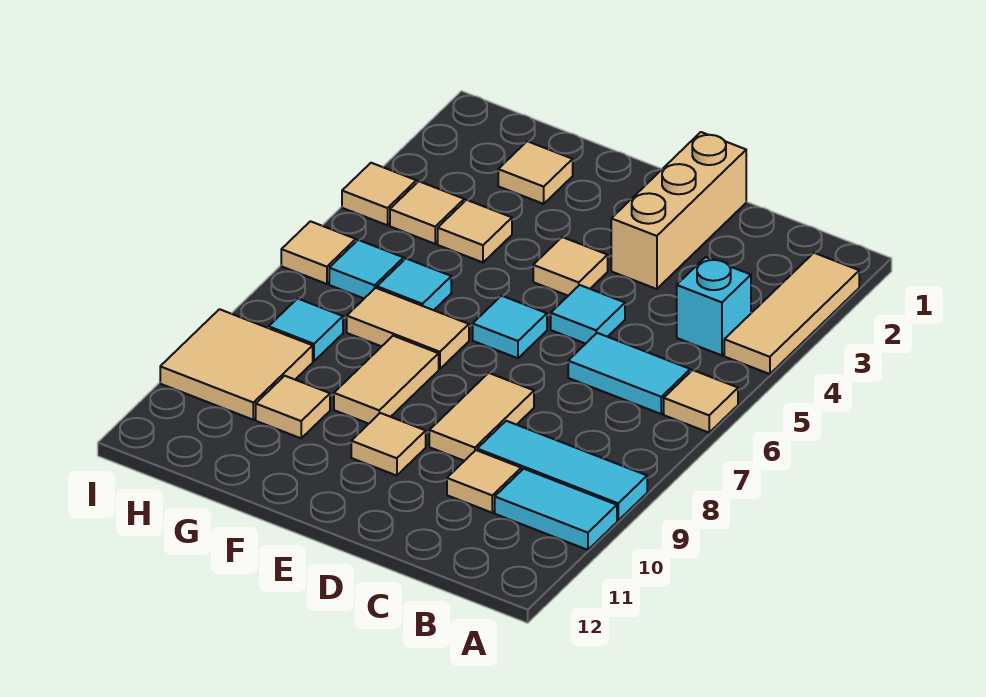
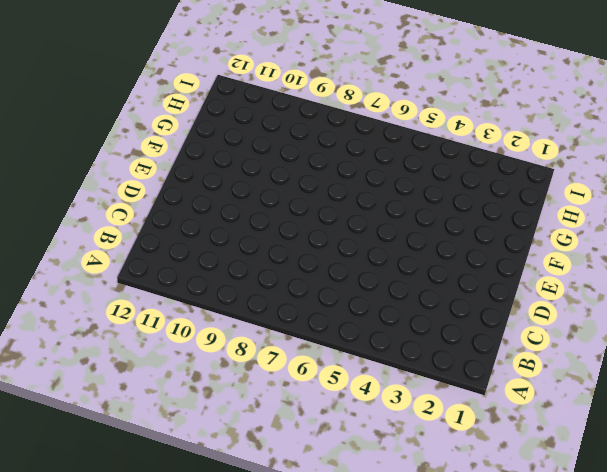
none -> tan tile A2:A4 level 1
none -> tan tile A6 level 1
none -> cyan tile A9:C9 level 1

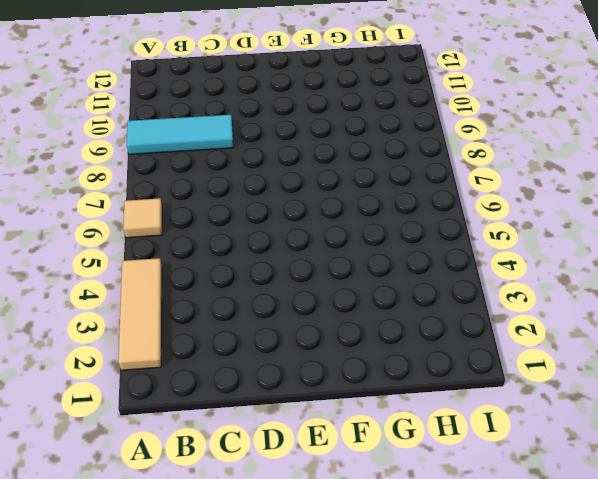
none -> cyan tile A10:B10 level 1
none -> cyan brick B4 level 1
none -> cyan tile B6:C6 level 1

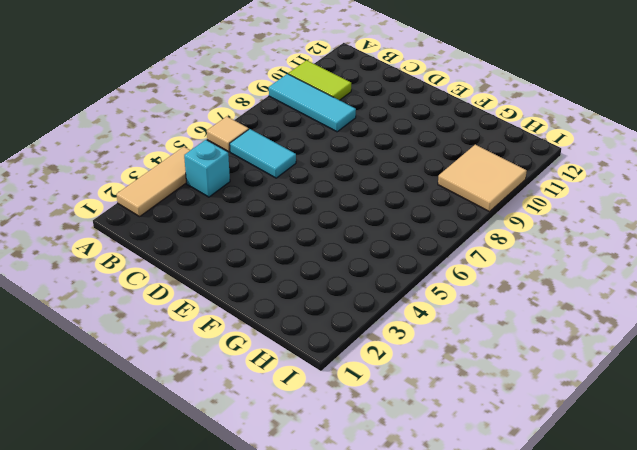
lime tile A10:B10 level 1 -> cyan tile A10:B10 level 1
none -> tan tile C10 level 1
none -> tan brick D1:D3 level 1
none -> cyan tile D5 level 1

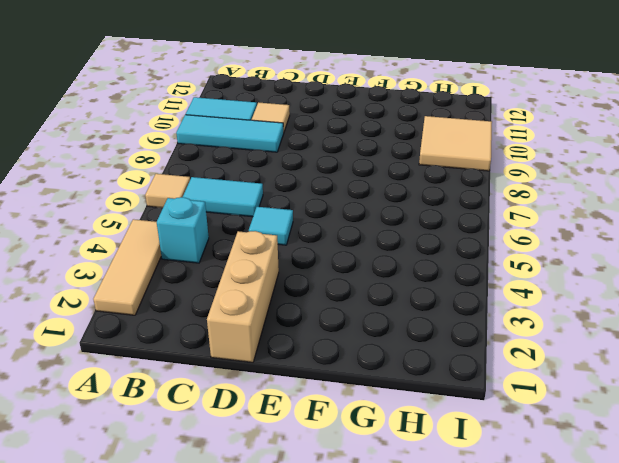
none -> tan tile D8:D9 level 1
none -> tan tile E4 level 1
none -> cyan tile E6 level 1

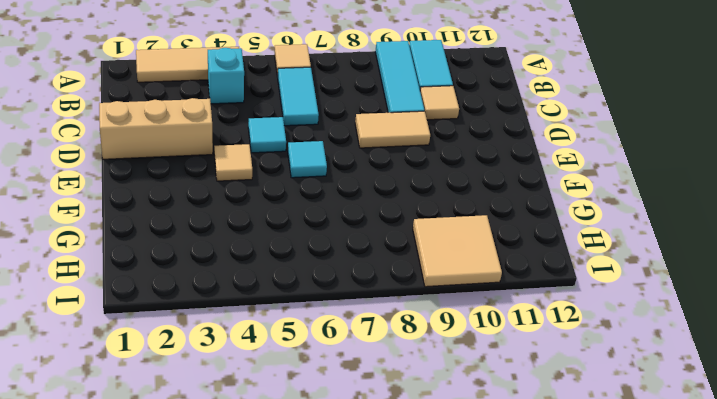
none -> tan tile E10 level 1
none -> tan tile F7:G7 level 1
none -> tan tile F8:F9 level 1

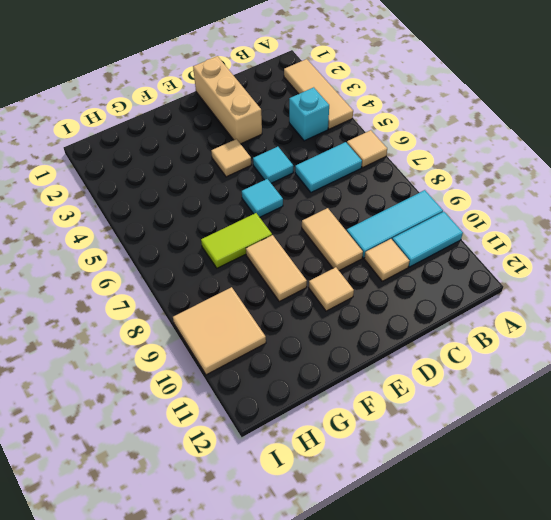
lime tile F7:G7 level 1 -> tan tile F7:G7 level 1
none -> tan tile G2 level 1
none -> tan tile G4 level 1
none -> cyan tile G6 level 1

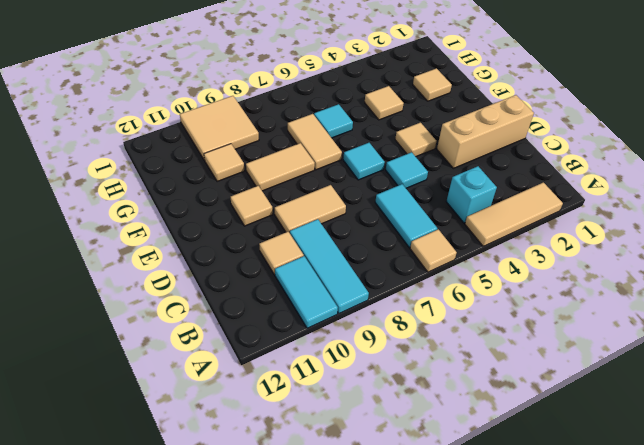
none -> tan tile H4 level 1
none -> cyan tile H6 level 1
none -> cyan tile H8 level 1

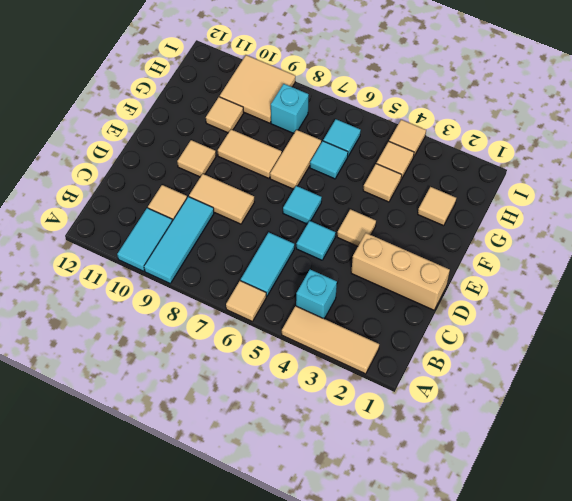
cyan brick H8 level 1 -> cyan tile H8 level 1
none -> tan tile I6 level 1

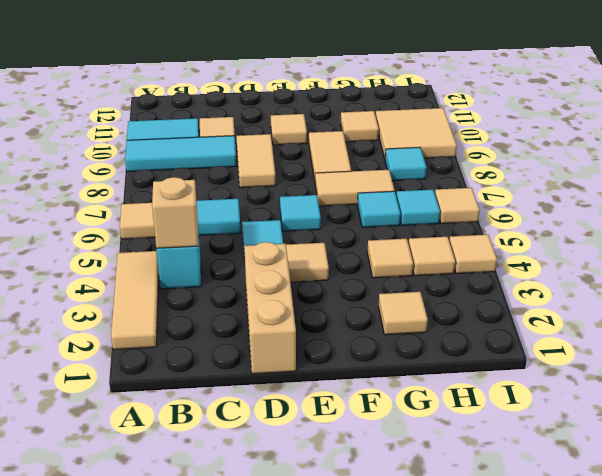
tan brick B4 level 2 -> none

